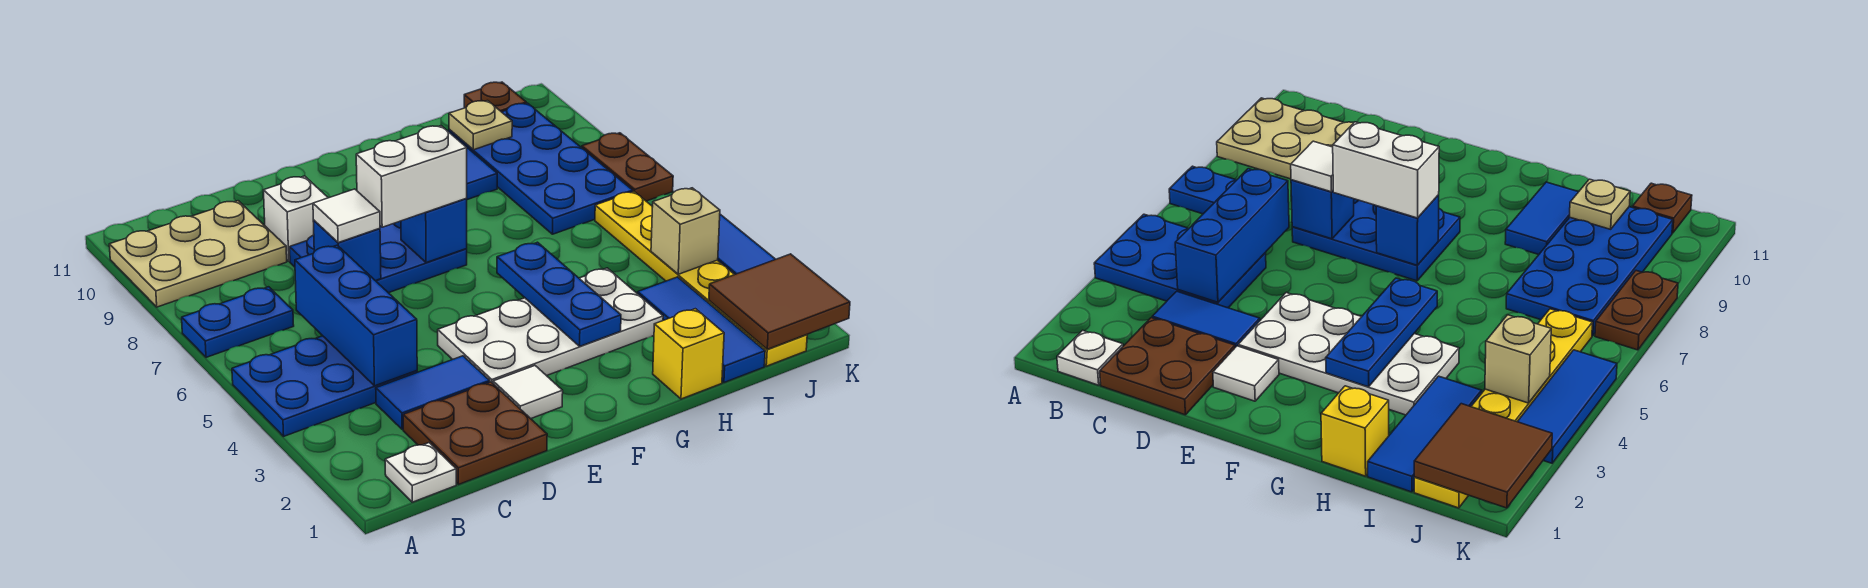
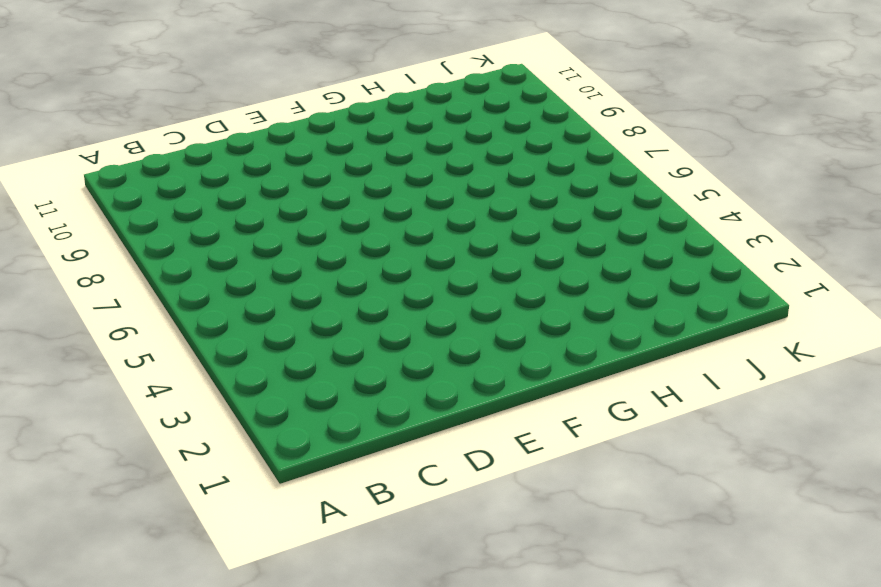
none -> blue plate A4:C5 level 1
none -> blue plate A7:B7 level 1
none -> tan plate A9:C10 level 1

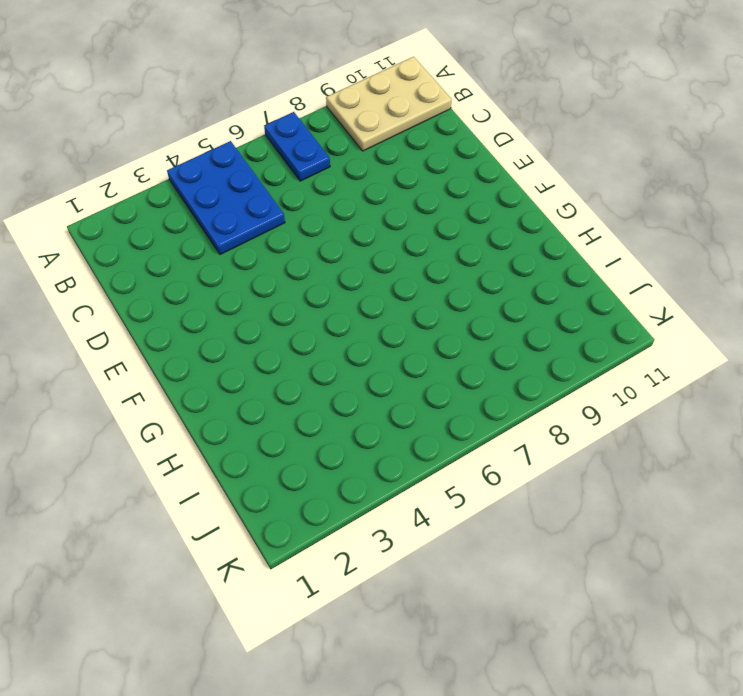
tan plate A9:B11 level 1 -> tan plate A9:C10 level 1
none -> white plate B1 level 1
none -> brown plate C1:D2 level 1
none -> blue tile C3:D3 level 1

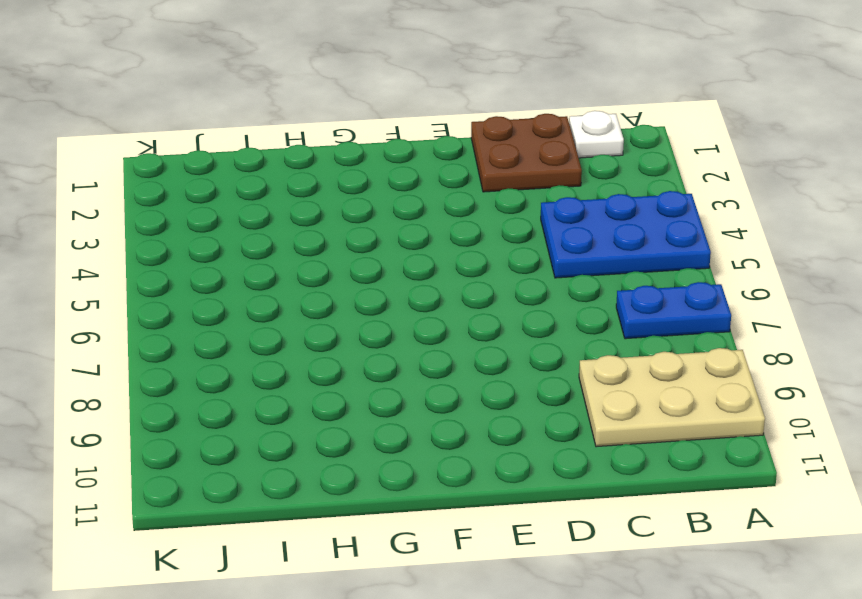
none -> blue tile C3:D3 level 1
none -> blue plate D7:F8 level 1
none -> white brick D9 level 1

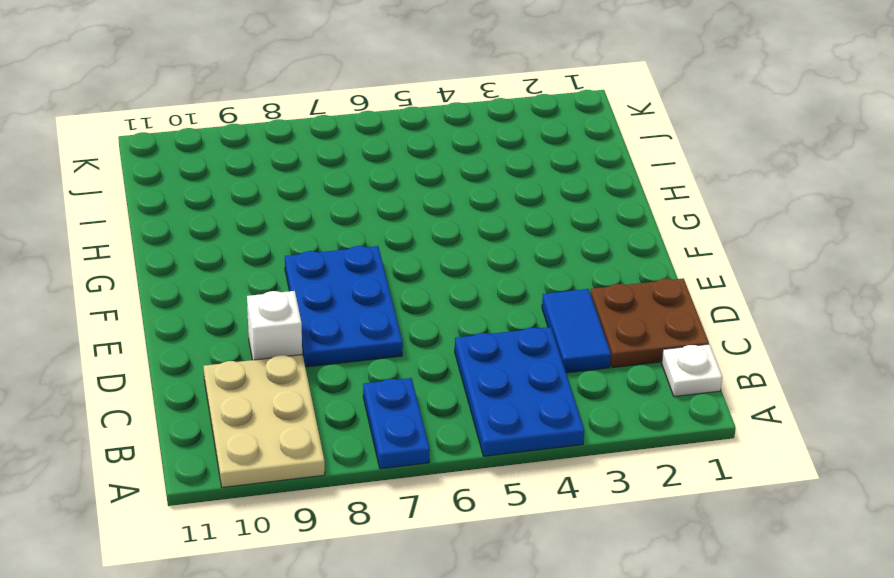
none -> white tile E2 level 1
none -> white plate E3:H4 level 1
none -> yellow brick H1 level 1

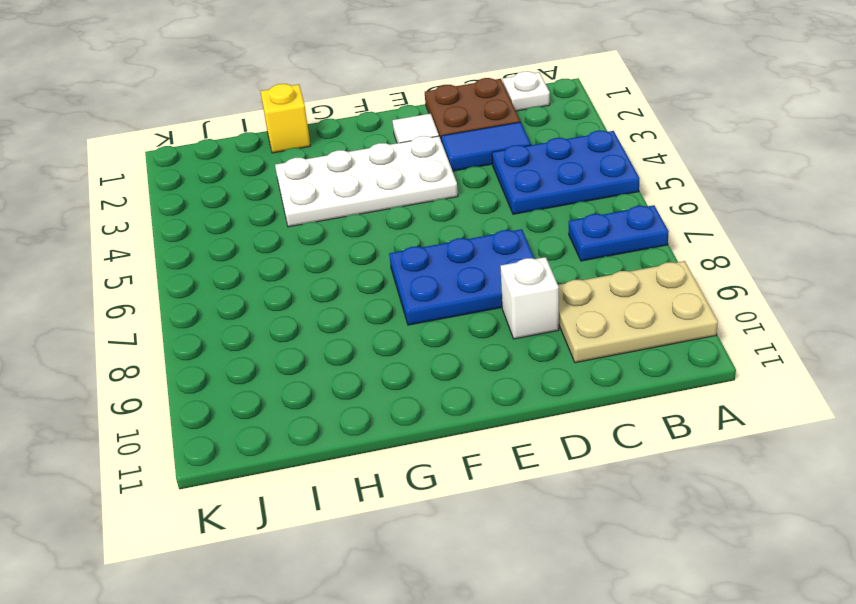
none -> blue tile H9:H10 level 1
none -> blue tile I1:I3 level 1
none -> blue plate I7:J10 level 1

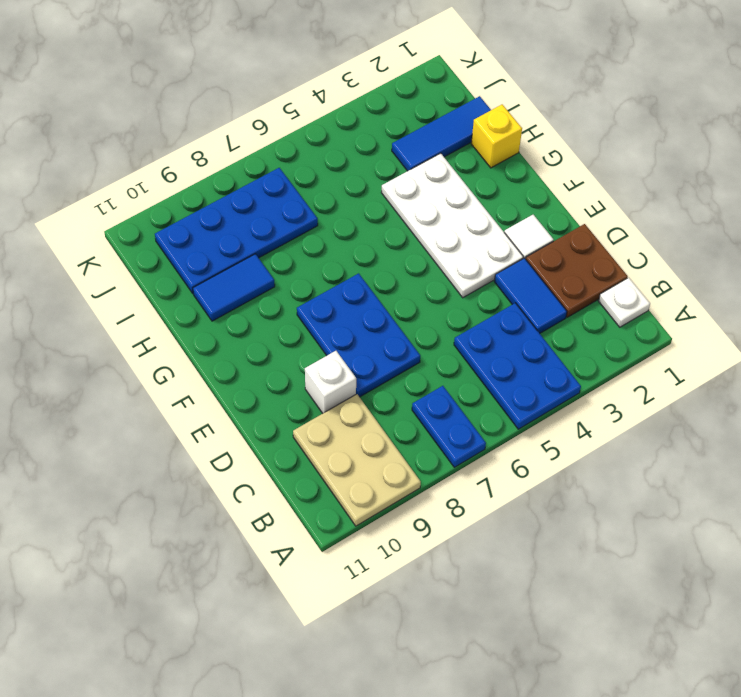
none -> yellow plate J1:J6 level 1
none -> brown plate J11 level 1
none -> blue tile K3:K5 level 1

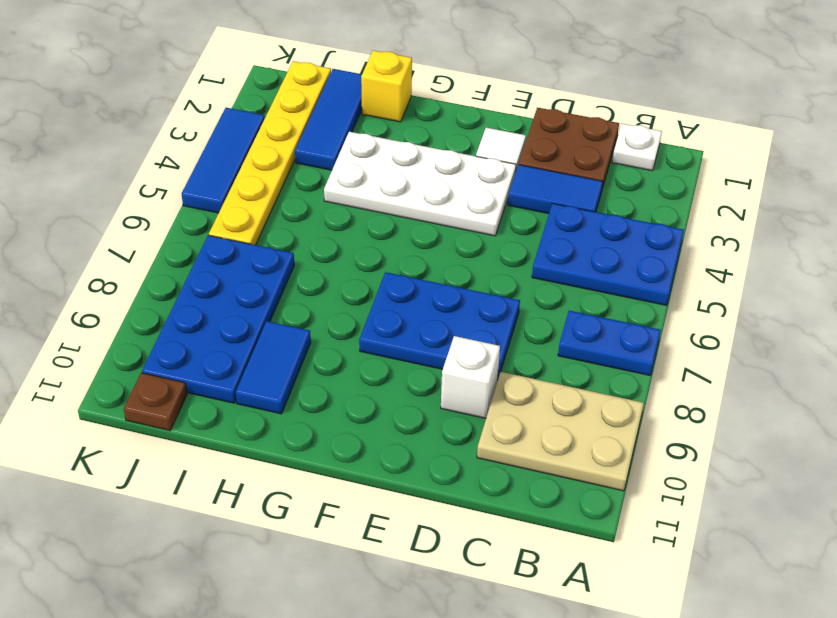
none -> brown plate K7:K8 level 1
none -> blue brick C4:C6 level 2
none -> blue brick D7 level 2

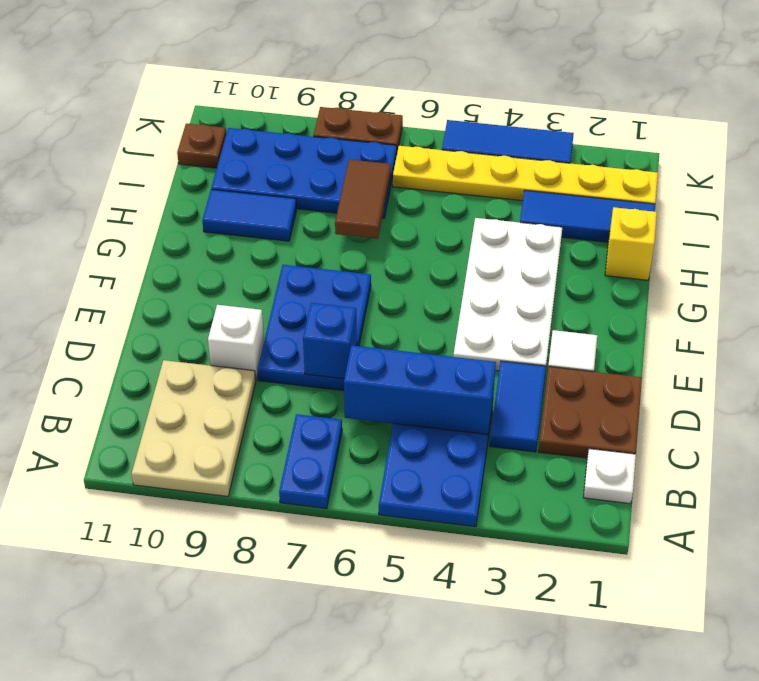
brown tile H7:I7 level 2 -> none
none -> blue brick F7 level 2
none -> blue plate G3:G5 level 2
none -> tan plate I10 level 2

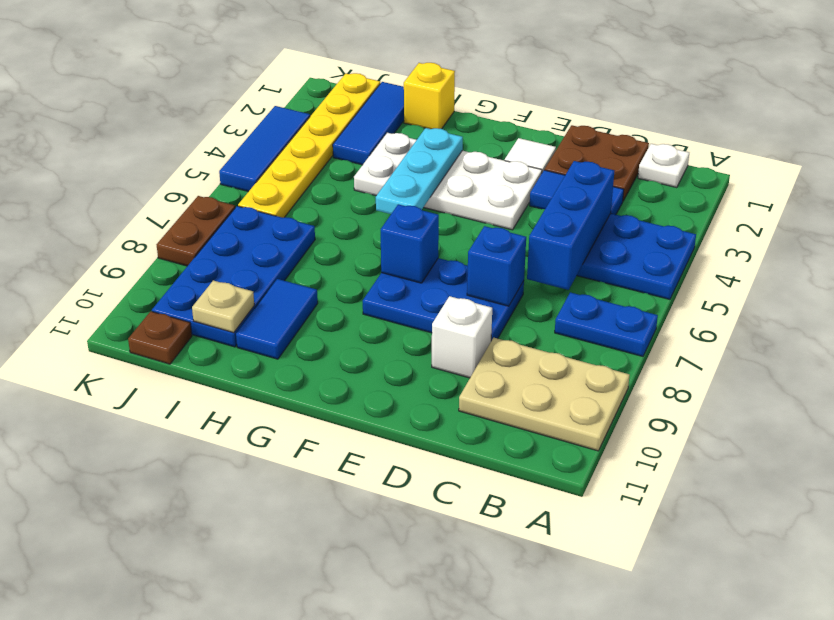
cyan plate G3:G5 level 2 -> blue plate G3:G5 level 2
none -> brown tile J1:K2 level 2
none -> tan brick J4 level 2
none -> white tile D7 level 3

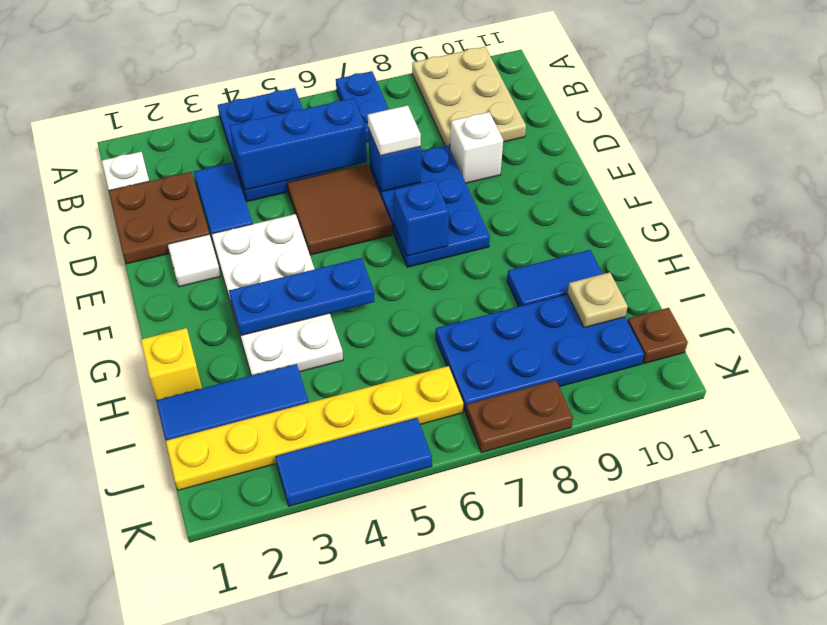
brown tile D5:E6 level 1 -> brown tile J1:K2 level 2
none -> tan brick J4 level 2
none -> white brick E7:F7 level 3

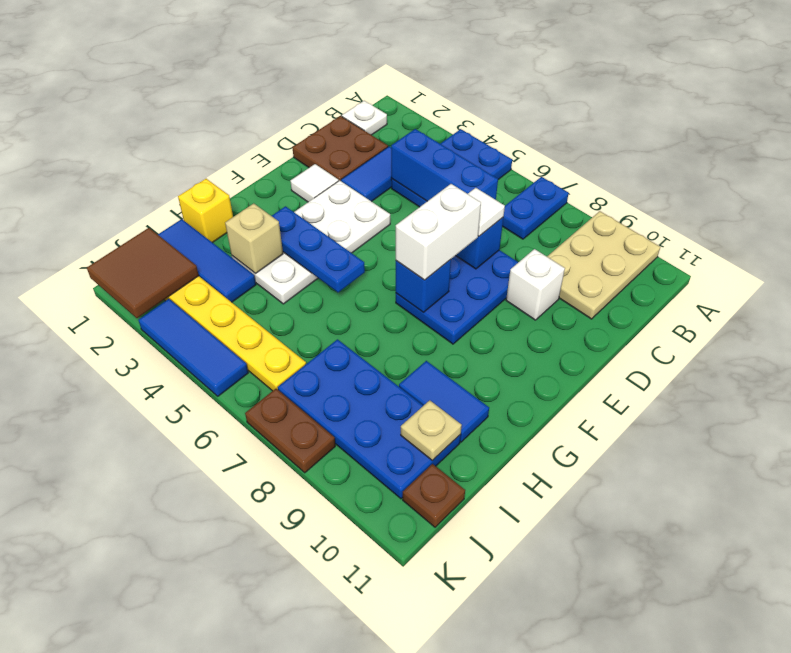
tan brick H3 level 2 -> tan brick J4 level 2

